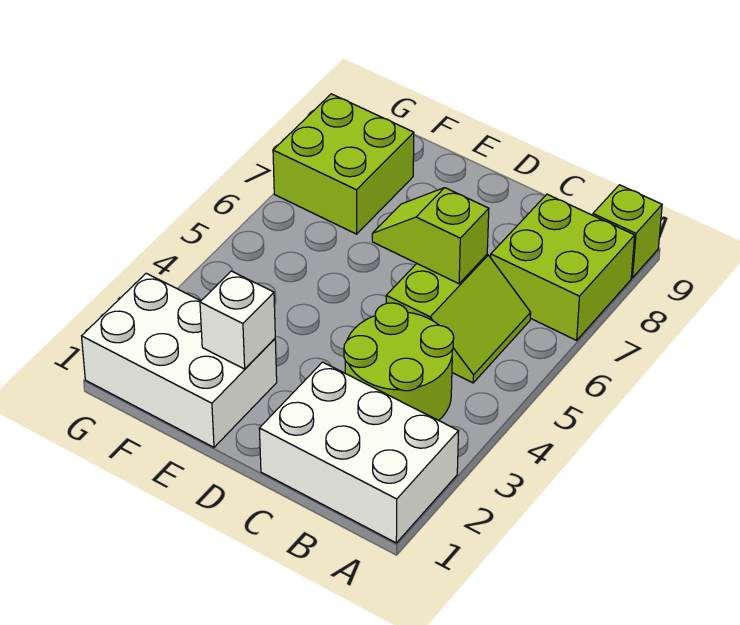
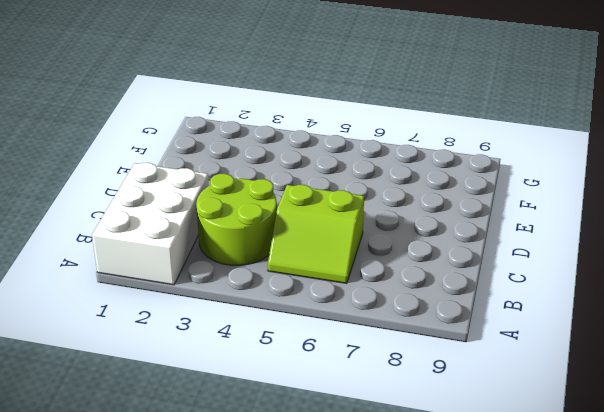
none -> lime brick A7:B8 level 1
none -> lime brick A9 level 1

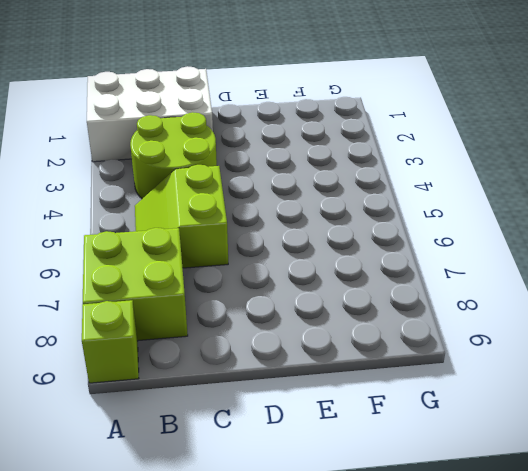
none -> white brick E1:G2 level 1
none -> lime brick F7:G8 level 1

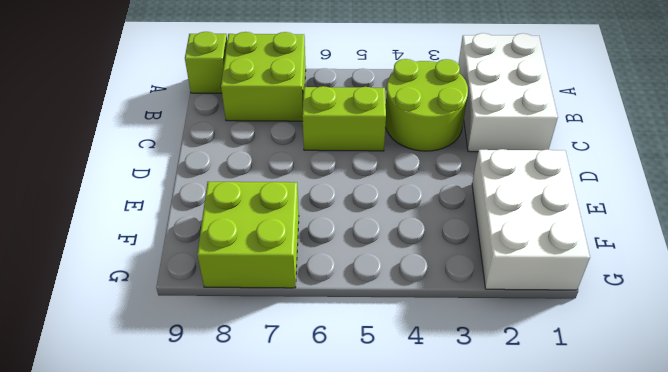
none -> lime slope C6:D6 level 2 top C
none -> white brick E2 level 2

